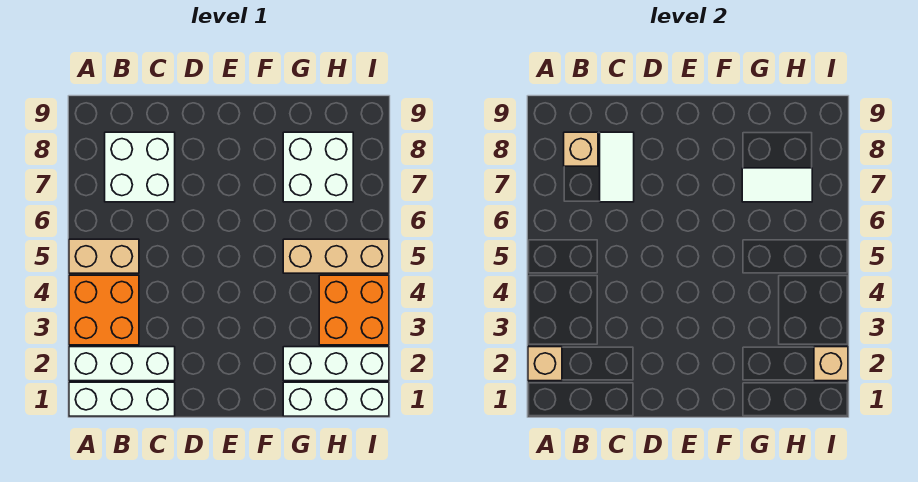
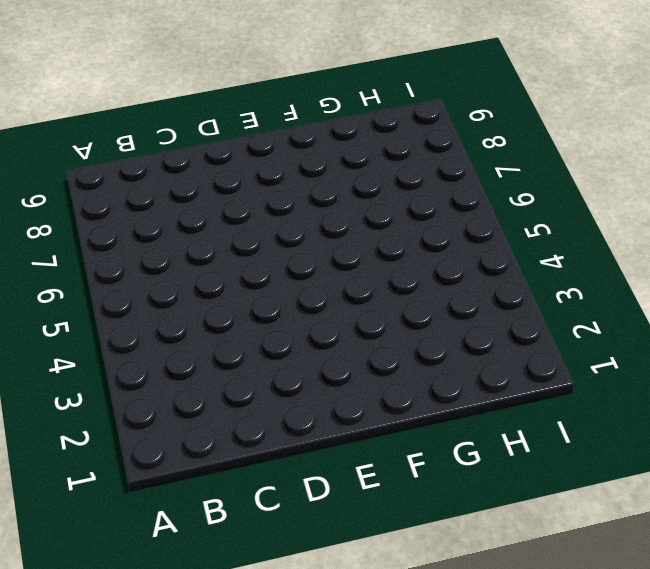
none -> white brick A1:C1 level 1
none -> white brick A2:C2 level 1
none -> orange brick A3:B4 level 1

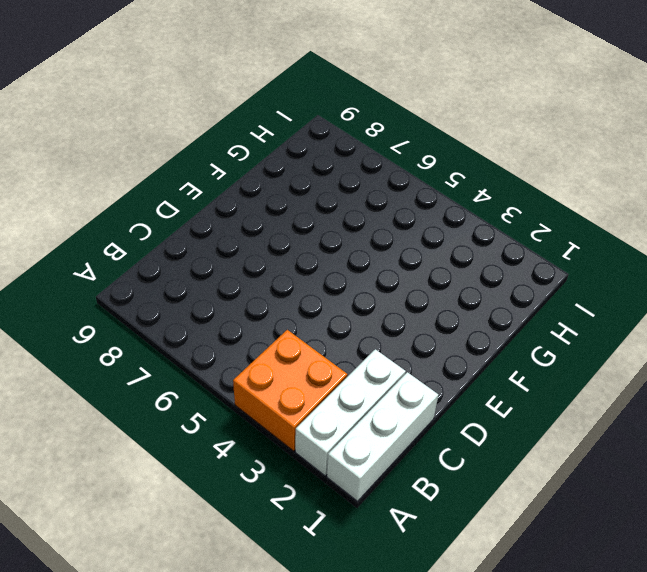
none -> tan brick A5:B5 level 1
none -> white brick B7:C8 level 1
none -> white brick G1:I1 level 1

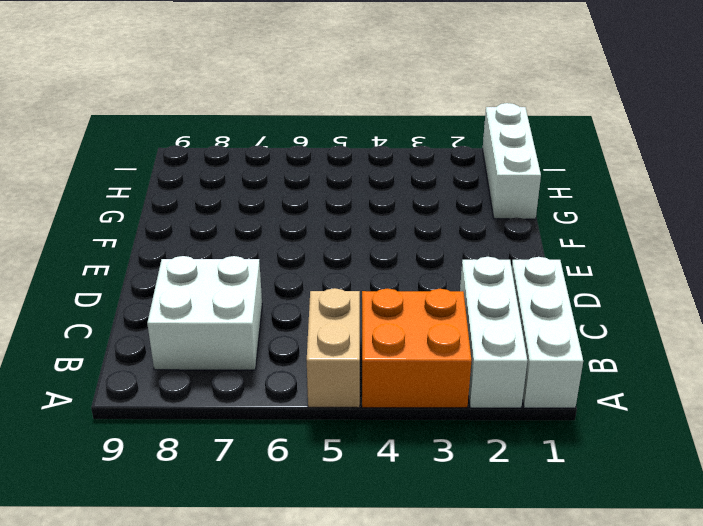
none -> white brick G2:I2 level 1
none -> tan brick G5:I5 level 1
none -> white brick G7:H8 level 1

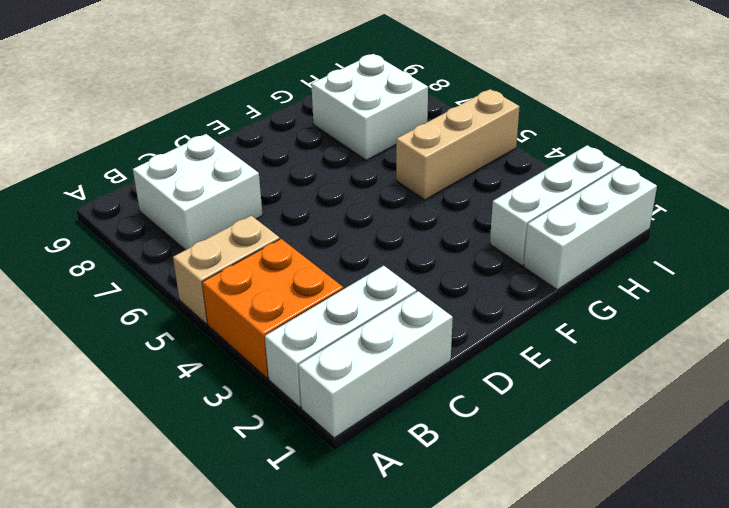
none -> orange brick H3:I4 level 1
none -> tan brick A2 level 2
none -> tan brick B8 level 2

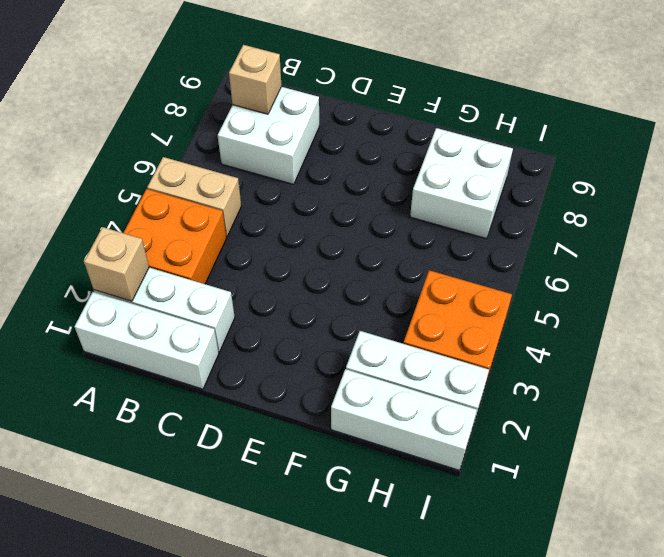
none -> tan brick G5:I5 level 1
none -> white tile C7:C8 level 2
none -> white tile G7:H7 level 2

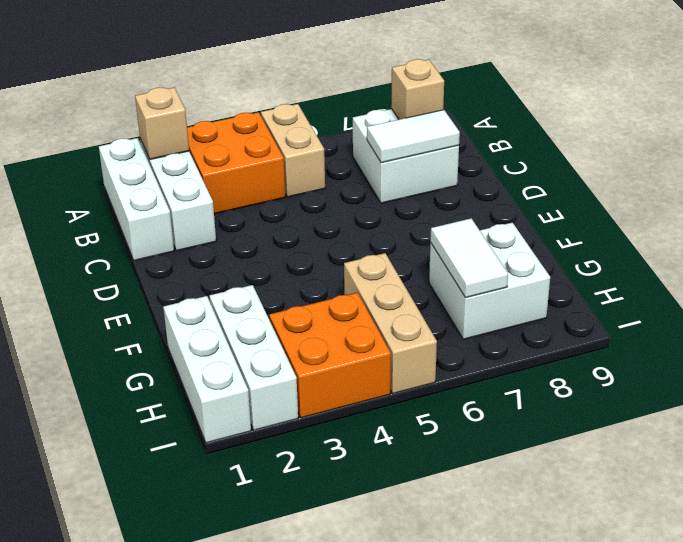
none -> tan brick I2 level 2

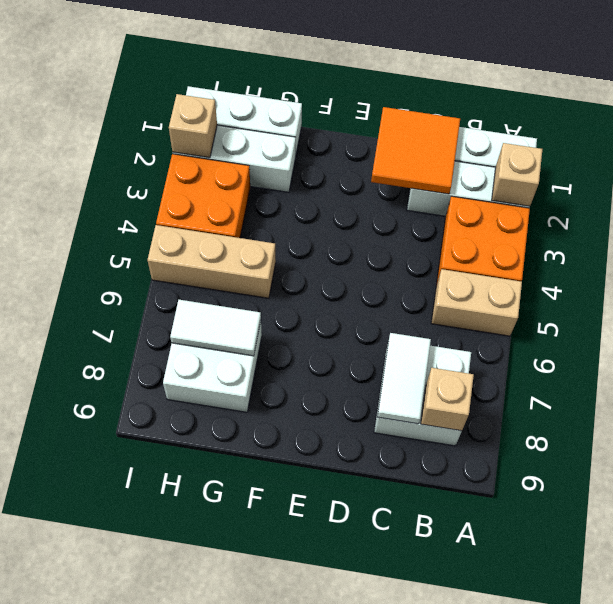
orange tile C1:D2 level 2 -> none

